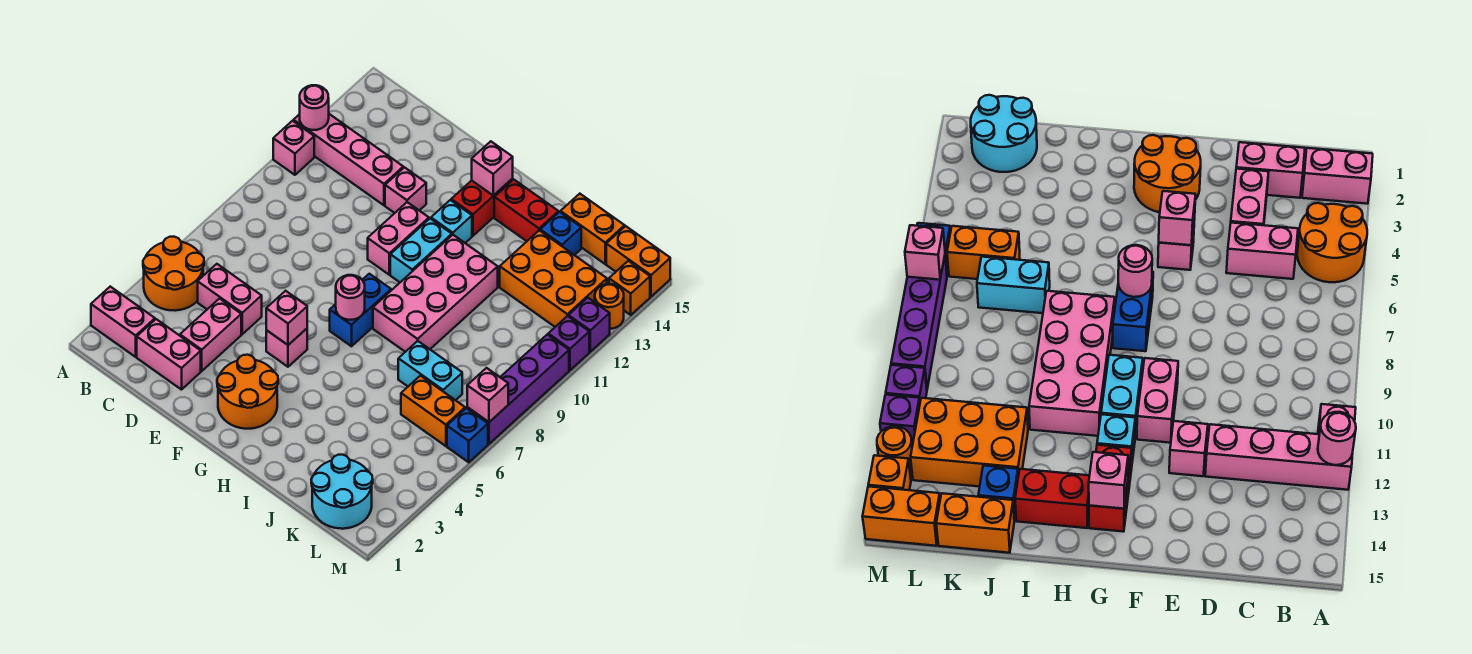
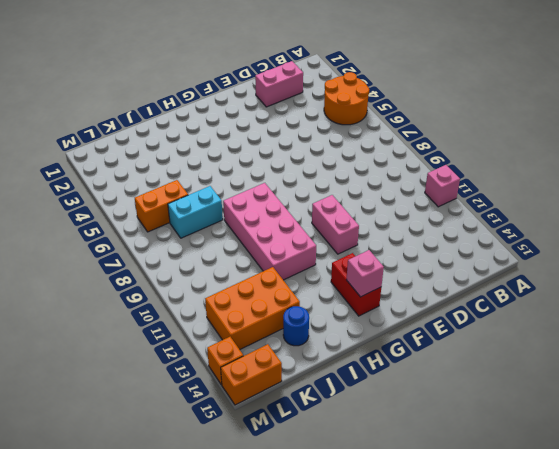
blue round brick J14 level 1 -> blue brick J14 level 1
none -> pink brick A2:B2 level 1
none -> pink brick A12:D12 level 1
none -> pink brick C5:D5 level 1
none -> pink brick D3:D4 level 1

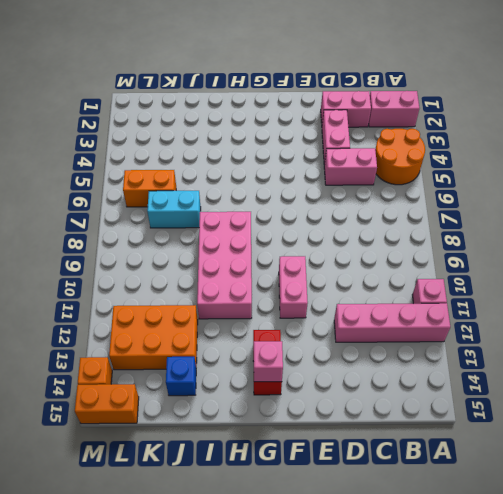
none -> pink brick E12 level 1
none -> orange round brick F2:G3 level 1
none -> pink brick F5 level 1
none -> blue brick G7:G8 level 1

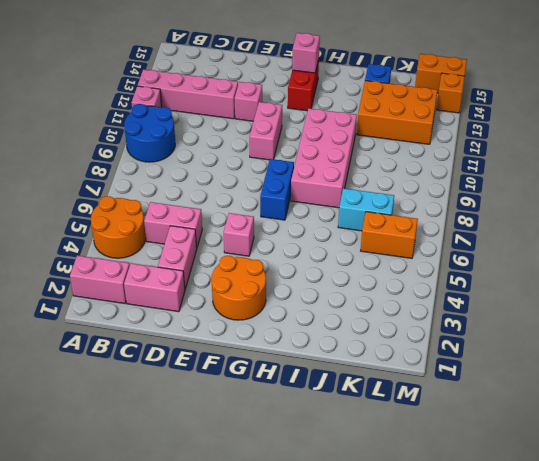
blue round brick A9:B10 level 1 -> none
none -> cyan brick G10:G11 level 1
none -> cyan brick G12 level 1
none -> red brick H14:I14 level 1
none -> orange brick J15:K15 level 1

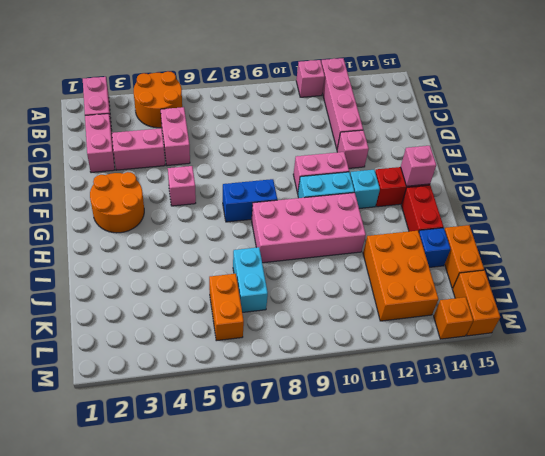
none -> cyan round brick K1:L2 level 1
none -> blue brick M6 level 1
none -> purple brick M7:M10 level 1
none -> purple brick M11 level 1

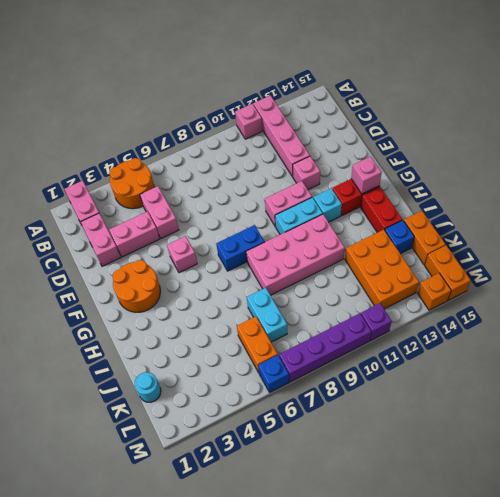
cyan round brick K1 level 1 -> cyan round brick K1:L2 level 1
none -> purple brick M12 level 1
none -> orange round brick M13 level 1
none -> pink round brick A12 level 2
none -> pink brick F5 level 2

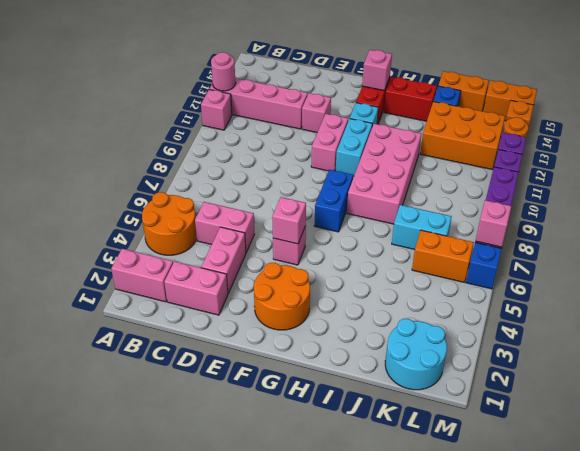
none -> pink round brick G7 level 2

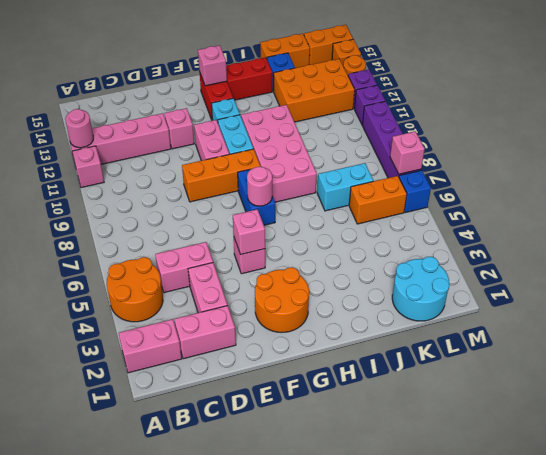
orange brick E9:G9 level 1 -> none

